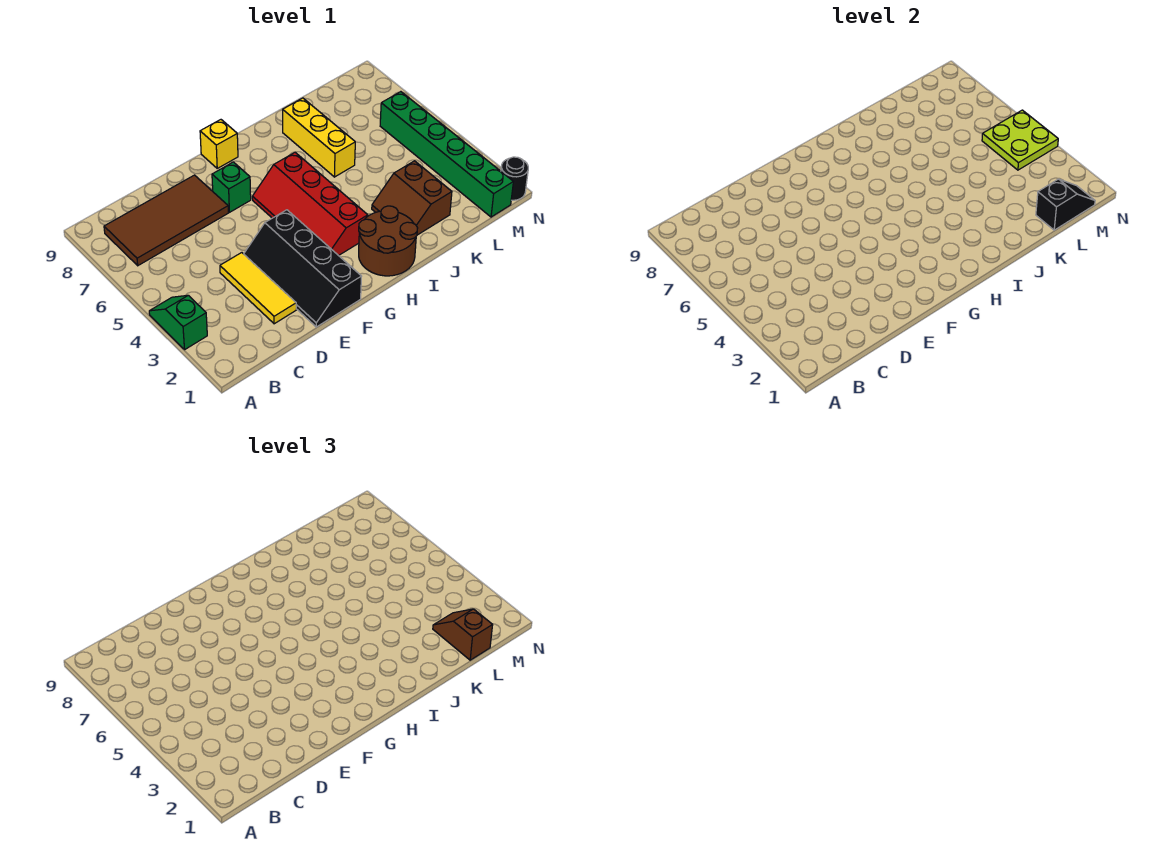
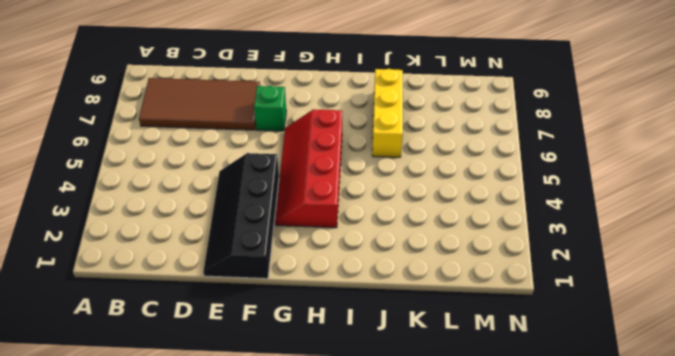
none -> green slope A3:A4 level 1 top 3
none -> yellow tile D2:D4 level 1
none -> yellow brick G9 level 1

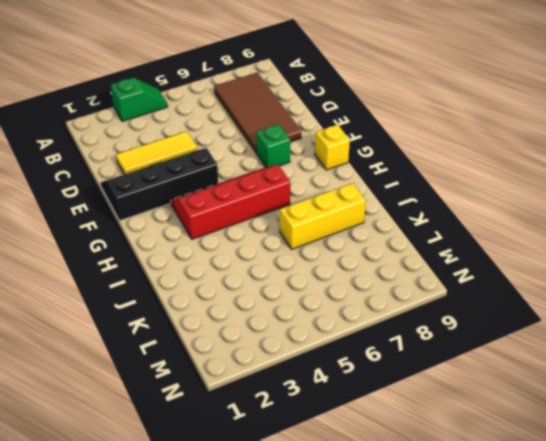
none -> brown round brick H1:I2 level 1
none -> brown slope J2:K3 level 1 top K
none -> green brick M1:M6 level 1

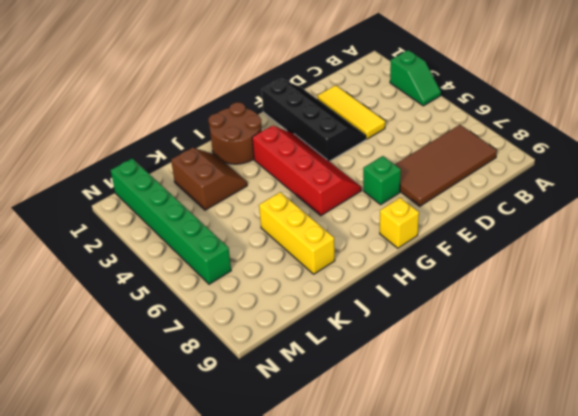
none -> black round brick N1 level 1
none -> black slope L1:M1 level 2 top L
none -> lime plate M4:N5 level 2

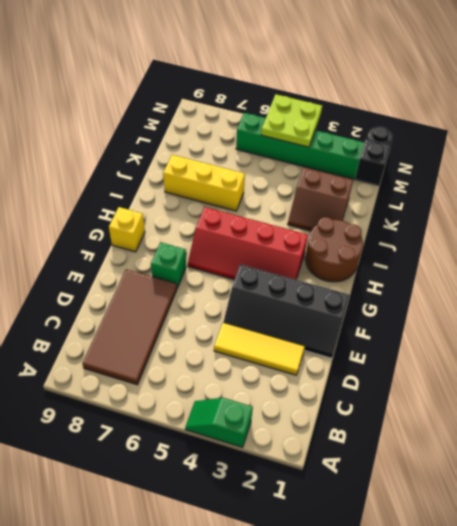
none -> brown slope L1:L2 level 3 top 1

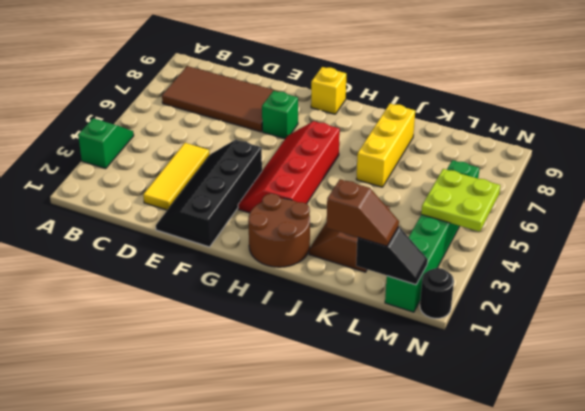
brown slope K1:L1 level 3 top K -> brown slope L1:L2 level 3 top 1

